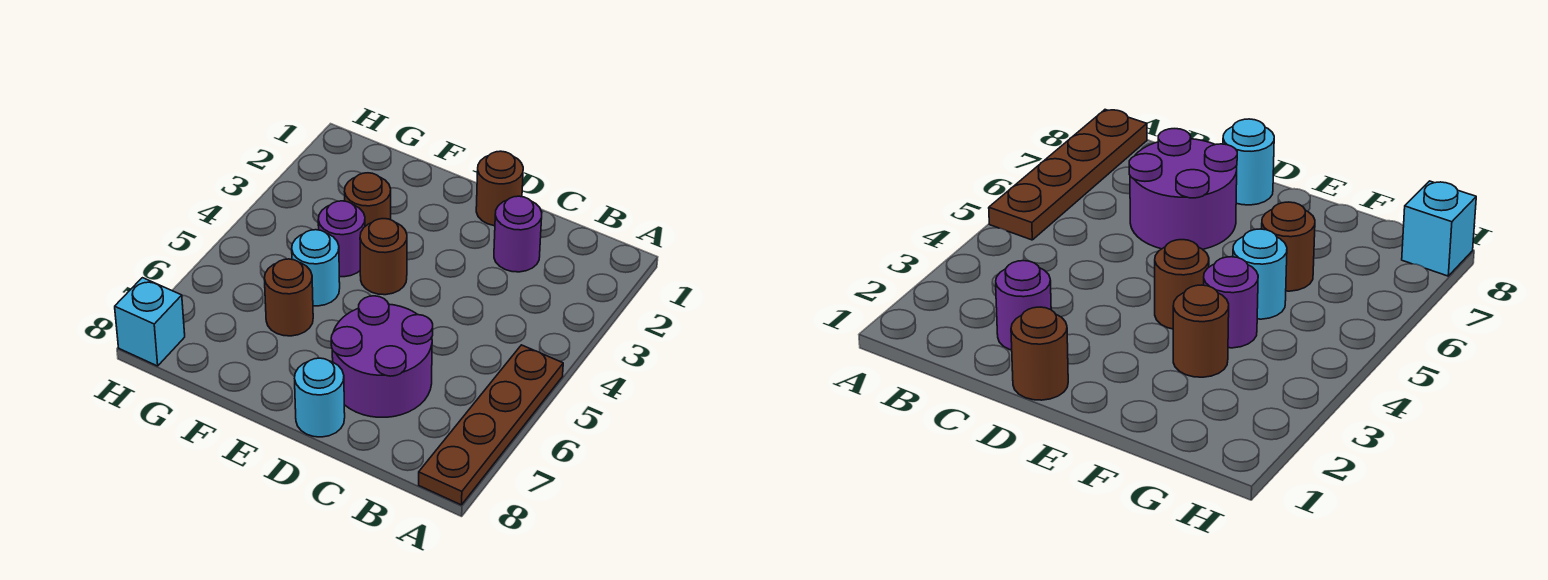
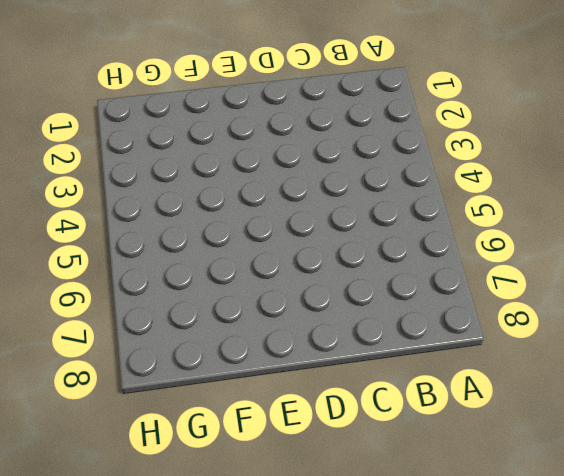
none -> brown plate A5:A8 level 1
none -> purple round brick C2 level 1

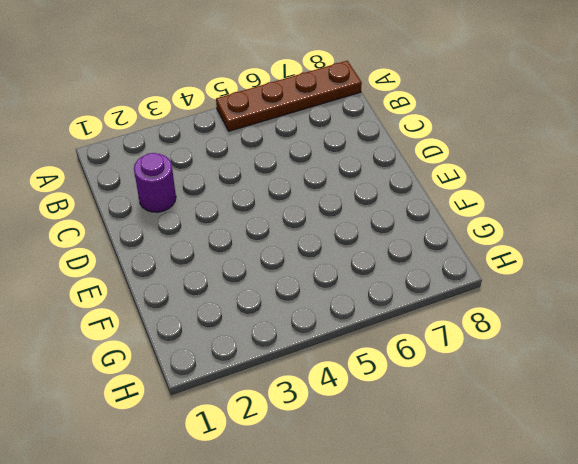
none -> purple round brick C6:D7 level 1
none -> brown round brick D1 level 1

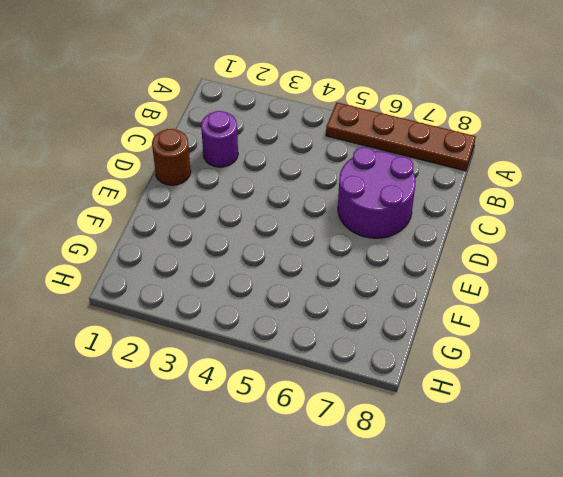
none -> cyan round brick D8 level 1
none -> brown round brick E4 level 1

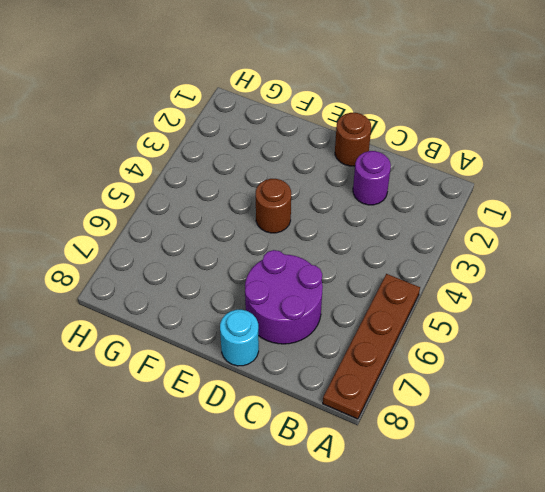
none -> brown round brick F3 level 1
none -> purple round brick F4 level 1

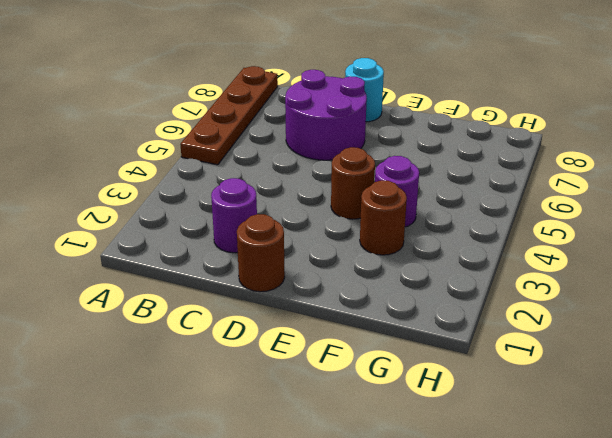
none -> cyan round brick F5 level 1
none -> brown round brick F6 level 1

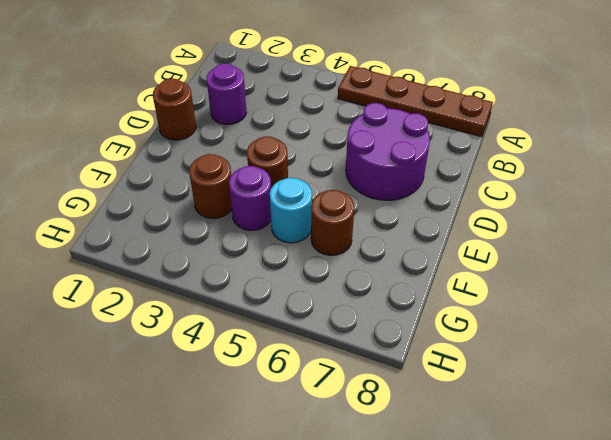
none -> cyan round brick D8 level 1
none -> cyan brick H8 level 1

